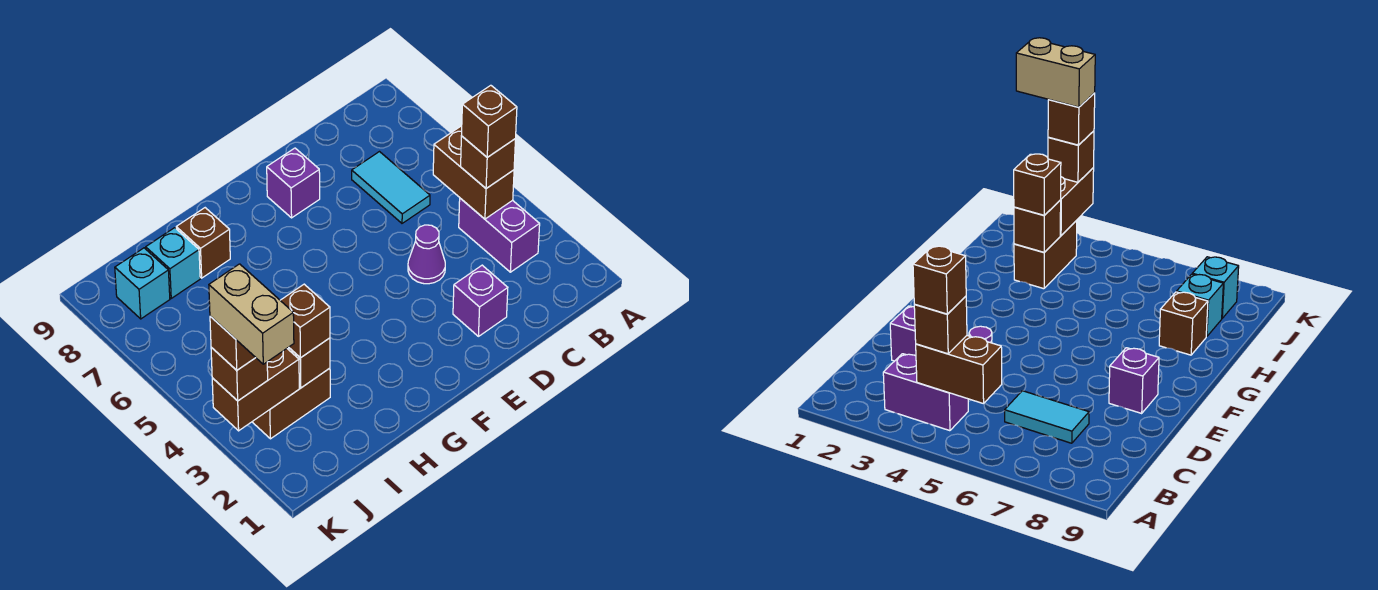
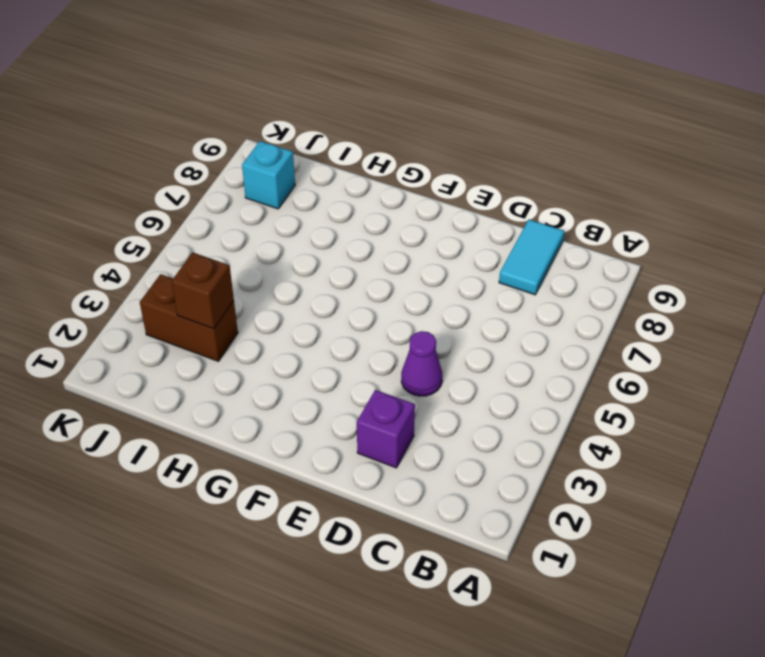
cyan tile C8:C9 level 1 -> cyan tile C6:C7 level 1
none -> purple brick B3:B4 level 1
none -> purple brick E8 level 1
none -> brown brick H8 level 1

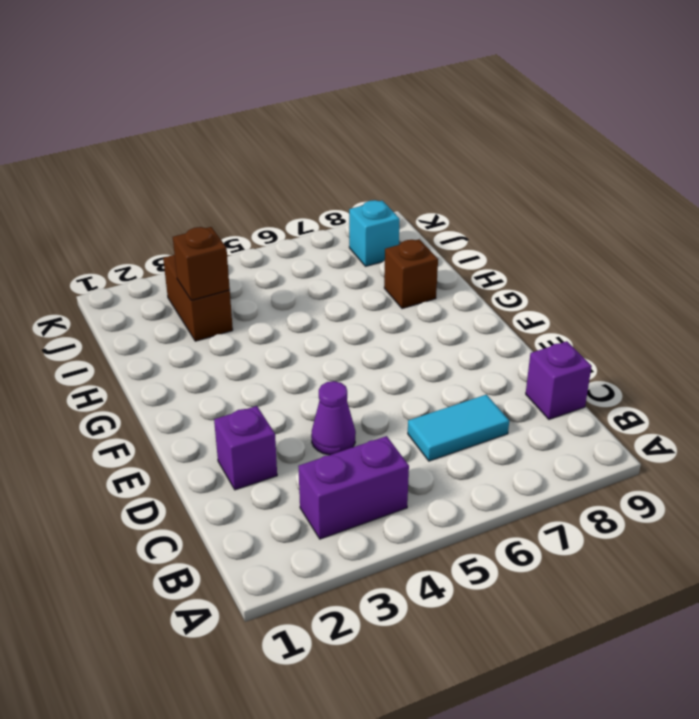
purple brick C9 level 1 -> purple brick E8 level 1
none -> cyan brick I8 level 1
none -> brown brick B4:B5 level 2
none -> brown brick J3:K3 level 2

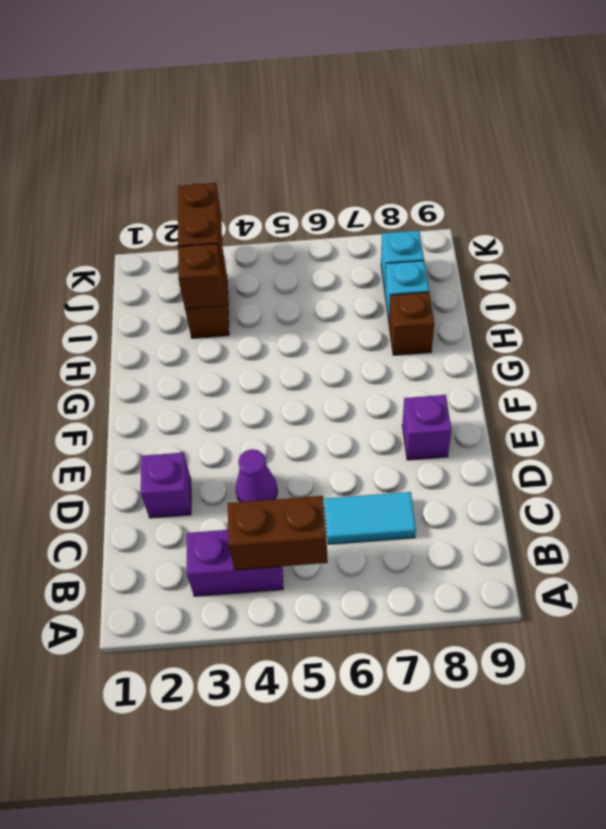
none -> brown brick B4 level 3
none -> brown brick I3 level 3
none -> brown brick K3 level 3

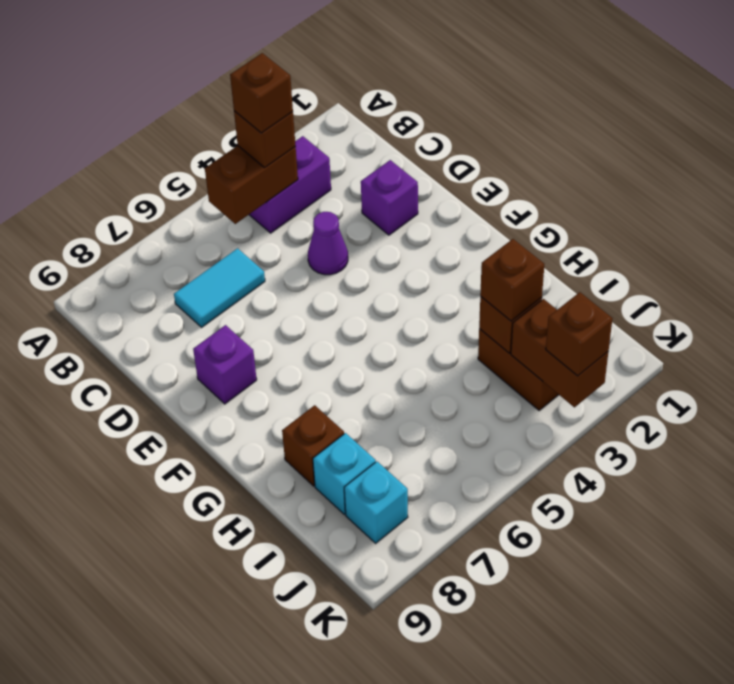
none -> brown brick K3 level 4
none -> tan brick K2:K3 level 5

